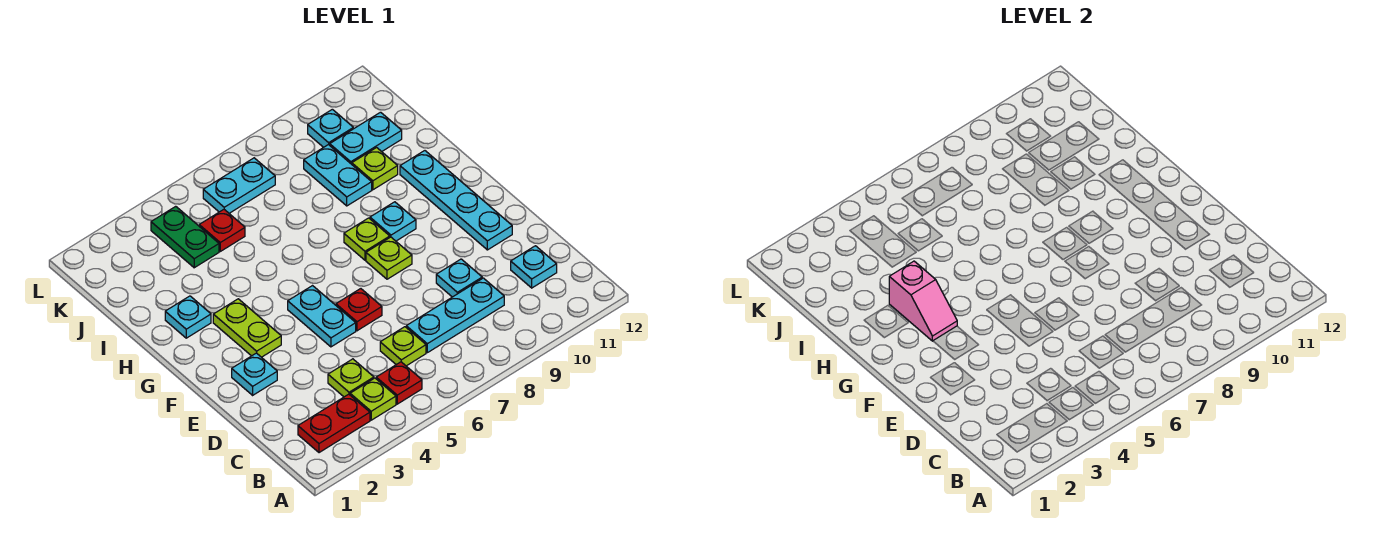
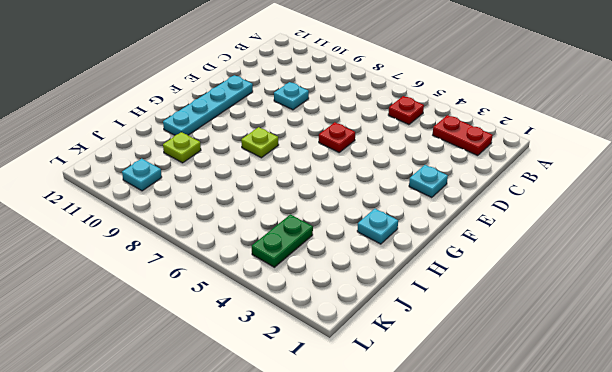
none -> lime plate B4 level 1
none -> lime plate C4 level 1
none -> lime plate C6 level 1

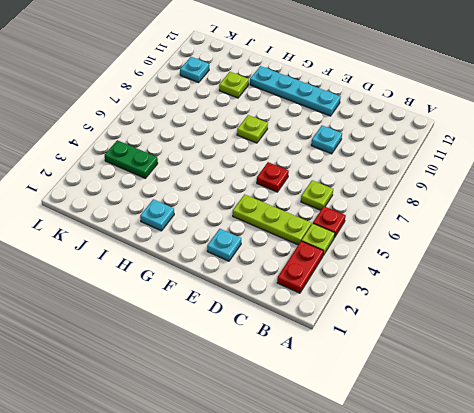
lime plate C4:E4 level 1 -> lime plate C4 level 1
none -> cyan plate C7:C9 level 1
none -> cyan plate C11 level 1
none -> cyan plate E5:F5 level 1

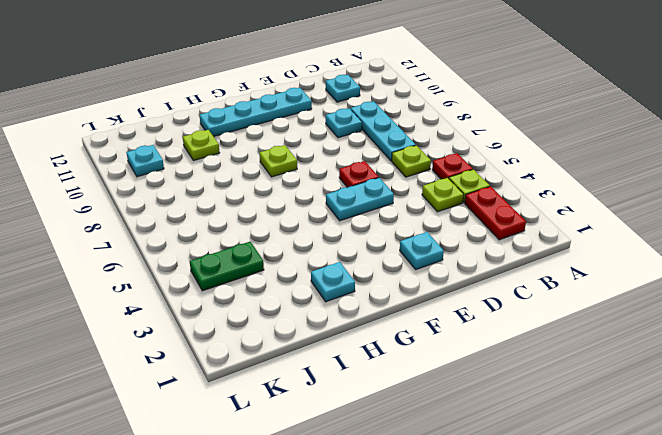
none -> lime plate F3:G3 level 1
none -> lime plate F8 level 1
none -> cyan plate G9 level 1

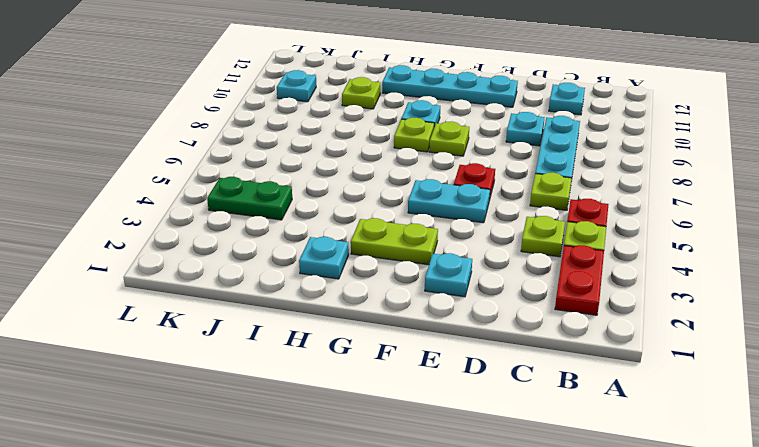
none -> cyan plate I9:J9 level 1
none -> red plate J5 level 1
none -> cyan plate J10:J11 level 1

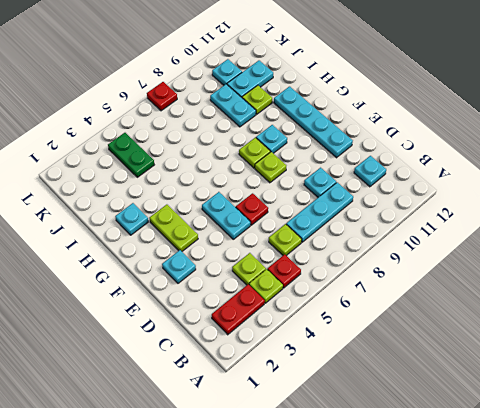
red plate L7 level 1 -> red plate J5 level 1
none -> cyan plate K6:K7 level 1
none -> pink slope G3:H3 level 2 top H

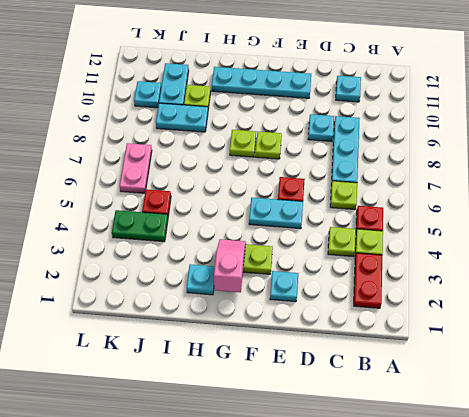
pink slope G2:G3 level 2 top 2 -> pink slope G3:H3 level 2 top H
pink plate K6:K7 level 1 -> cyan plate K6:K7 level 1
none -> cyan plate G9 level 1

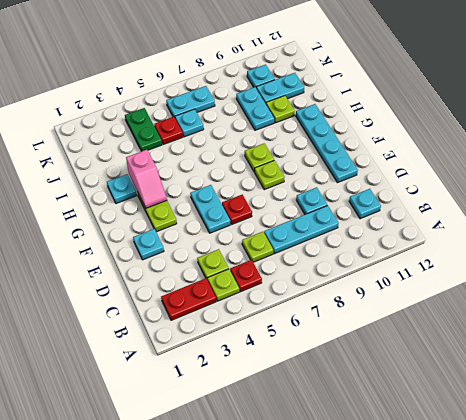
cyan plate J6 level 1 -> cyan plate G9 level 1

